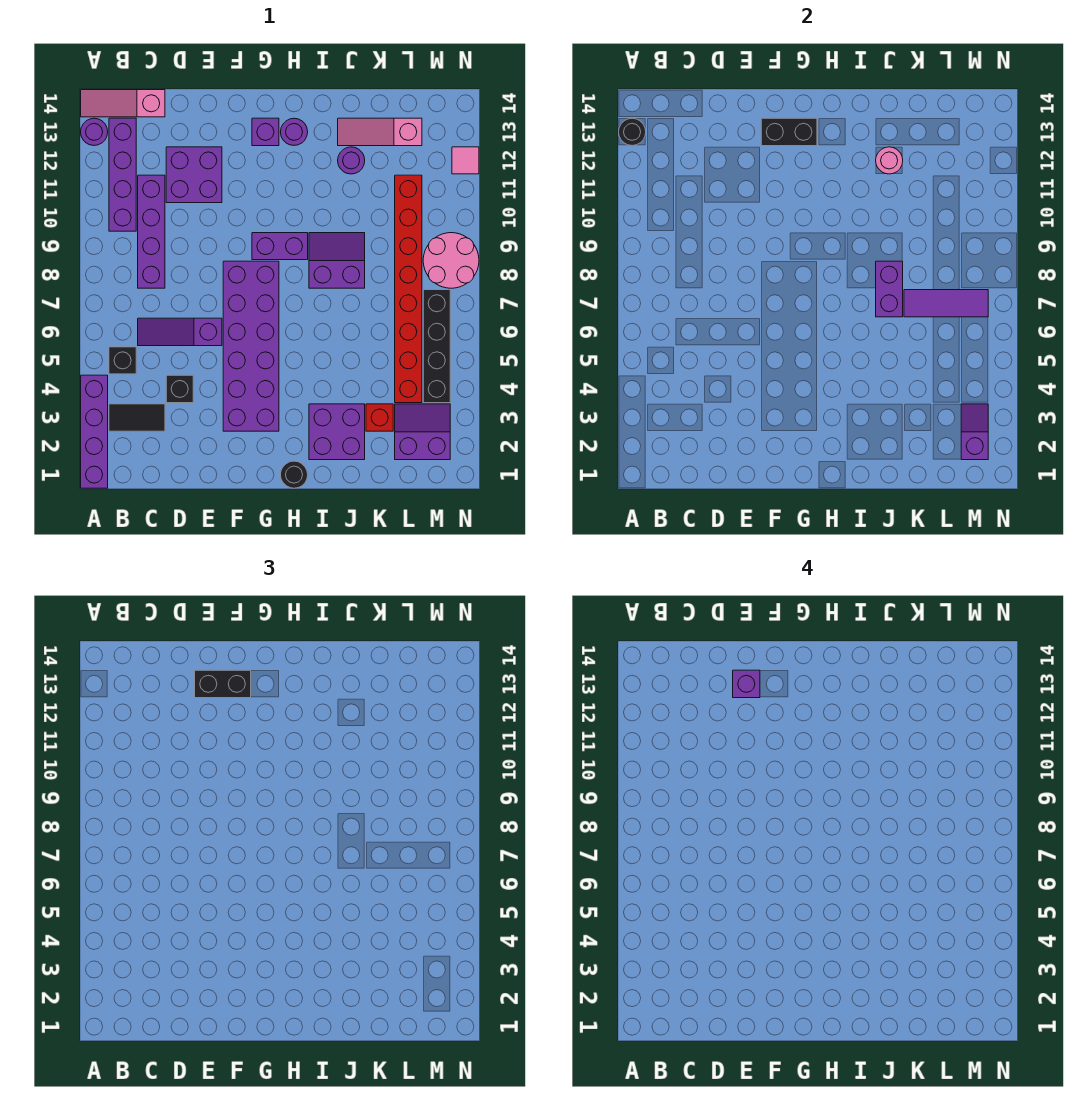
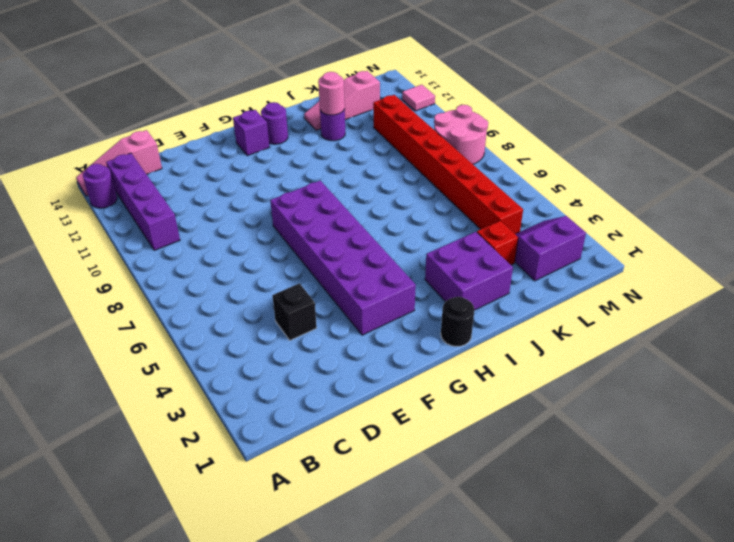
none -> purple brick A1:A4 level 1
none -> black tile B3:C3 level 1
none -> black brick B5 level 1
none -> purple slope C6:E6 level 1 top E

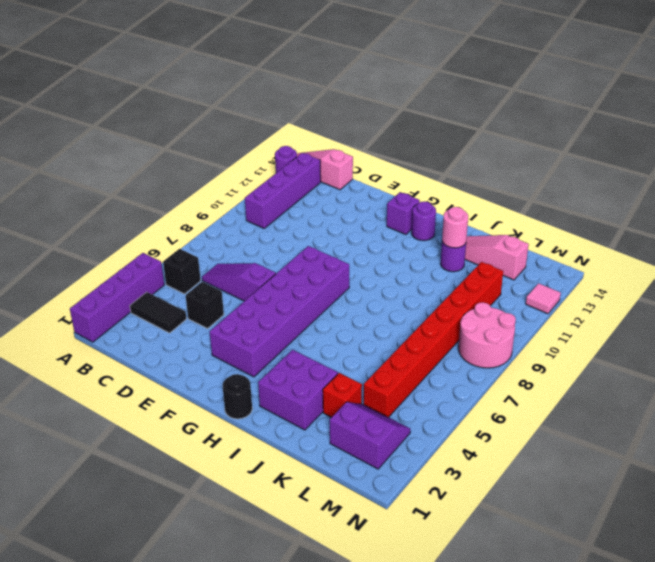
none -> purple brick C8:C11 level 1
none -> purple brick D11:E12 level 1
none -> purple brick G9:H9 level 1
none -> purple slope I8:J9 level 1 top 8

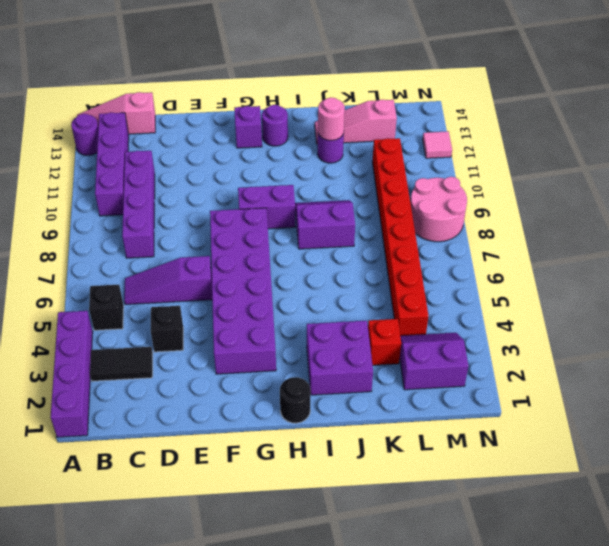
none -> purple brick D11:E12 level 1
none -> black brick M4:M7 level 1
none -> black round brick A13 level 2
none -> black brick F13:G13 level 2

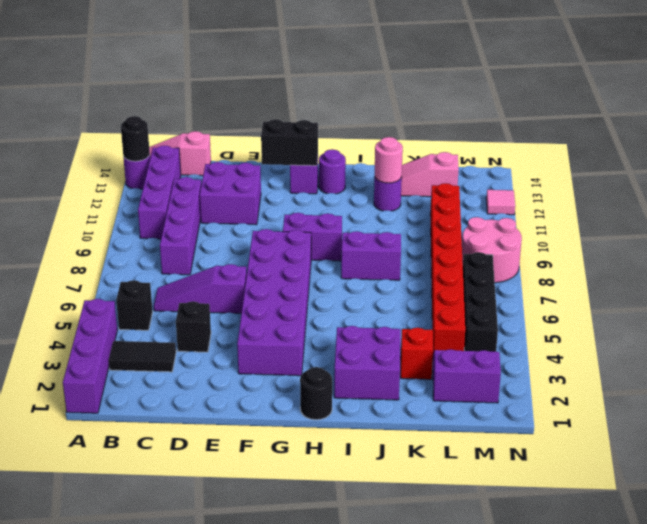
none -> purple brick J7:J8 level 2
none -> purple tile K7:M7 level 2
none -> purple slope M2:M3 level 2 top 2
none -> black brick E13:F13 level 3

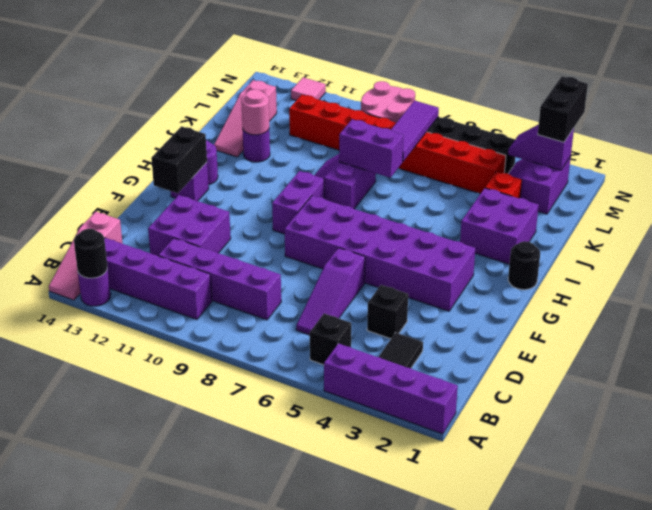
black brick M2:N2 level 3 -> black brick E13:F13 level 3
none -> purple brick E13 level 4

